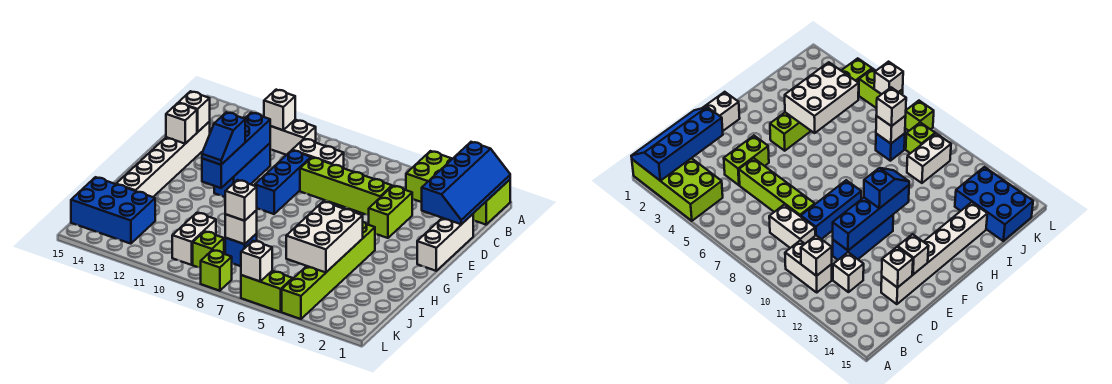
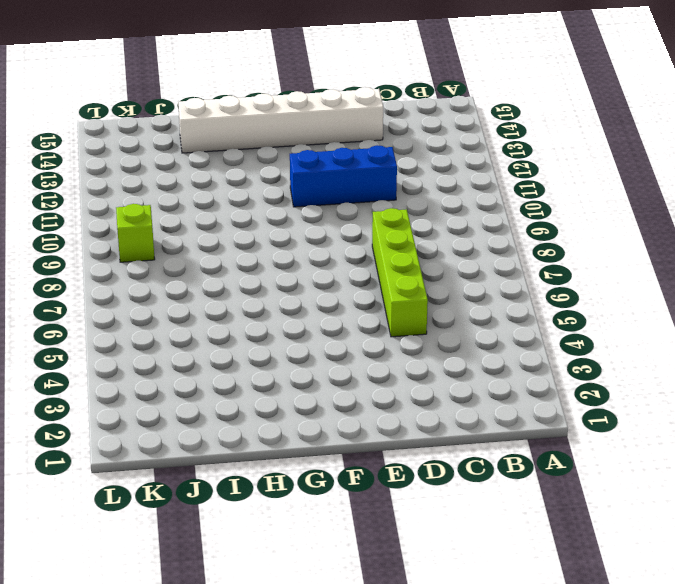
none -> lime brick A1:B4 level 1
none -> white brick B10:B11 level 1
none -> white brick C8:C9 level 1

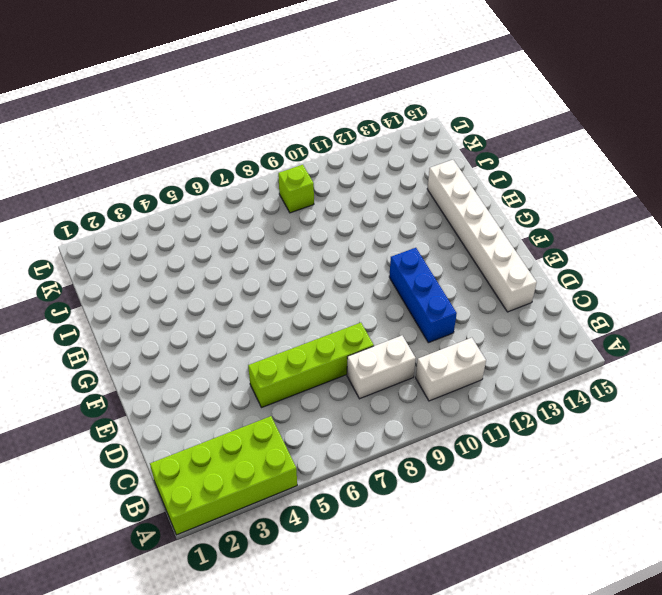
none -> white brick C12 level 1
none -> white brick D1:F1 level 1
none -> lime brick D4:E4 level 1

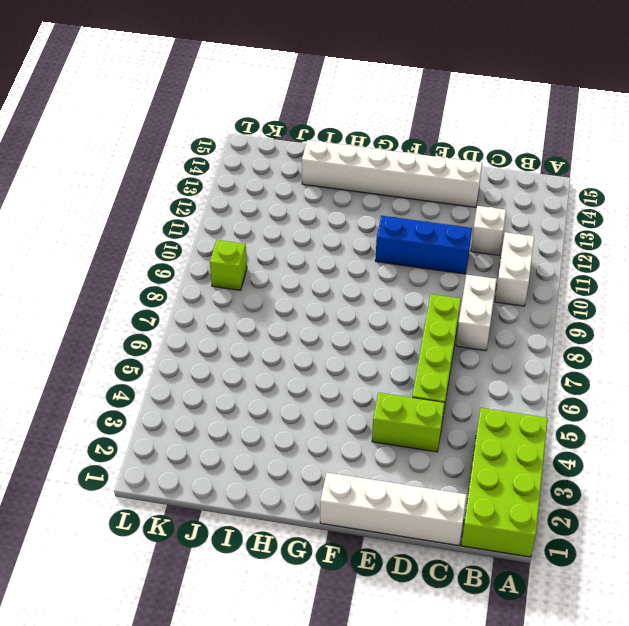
white brick C1:F1 level 1 -> white brick D1:F1 level 1
none -> blue brick D9:F9 level 1
none -> lime brick G4:L4 level 1
none -> blue brick J8 level 1

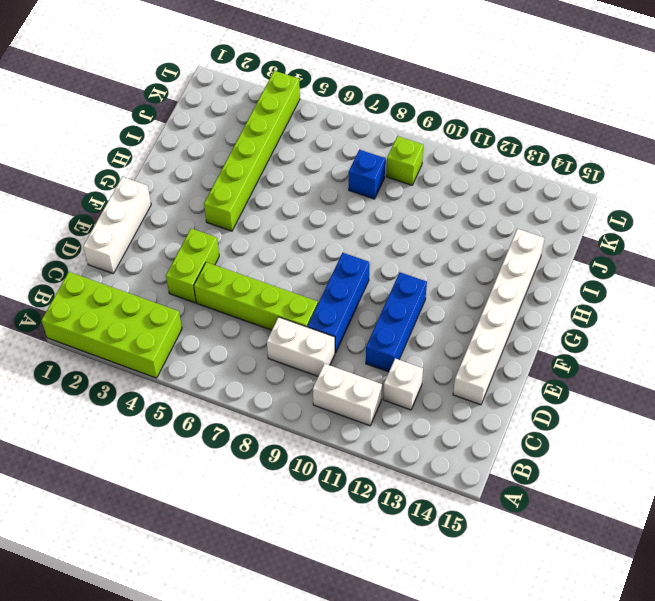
none -> white brick J10:K10 level 1
none -> blue brick J13:K15 level 1
none -> lime brick L5:L6 level 1

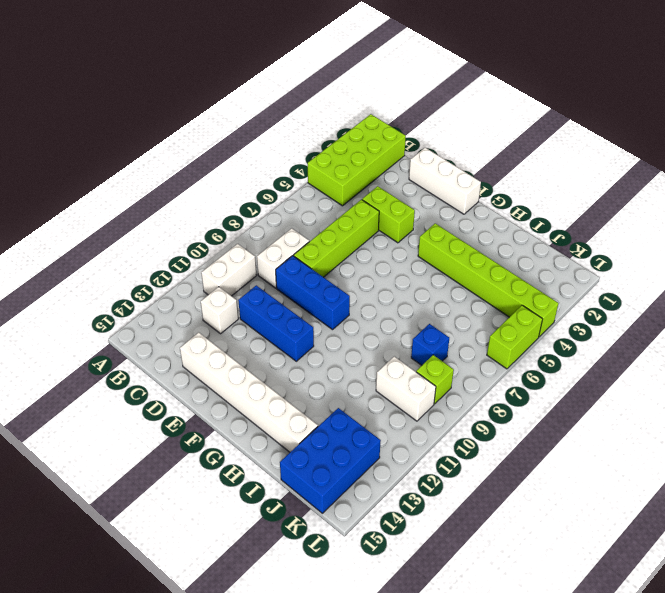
none -> lime brick L8 level 1
none -> blue slope A1:D2 level 2 top 2
none -> white brick B11 level 2

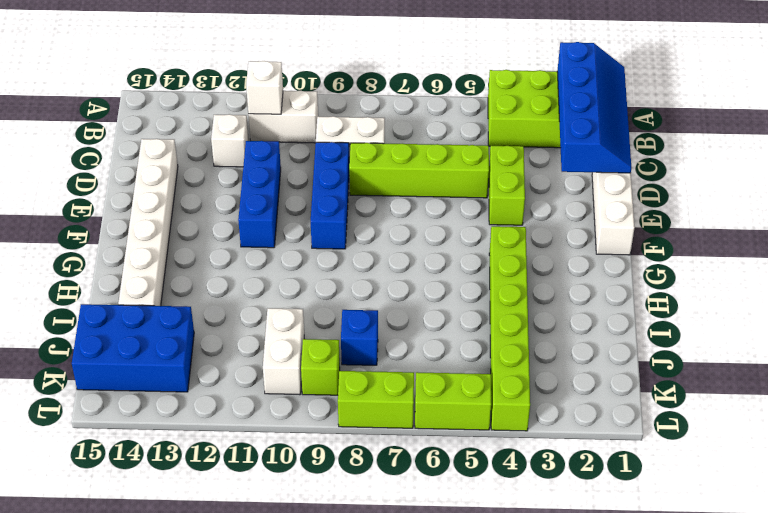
lime brick L7:L8 level 1 -> lime brick L8 level 1
none -> blue brick D11:G11 level 2
none -> white brick D14 level 2
none -> white brick E14 level 2

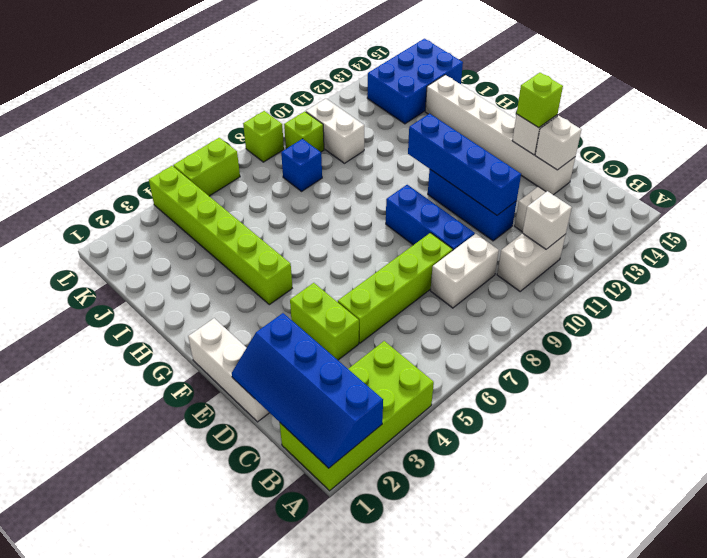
lime brick E14 level 3 -> none
none -> white brick H4:J5 level 2
none -> white brick J8 level 2
none -> white brick L6 level 2

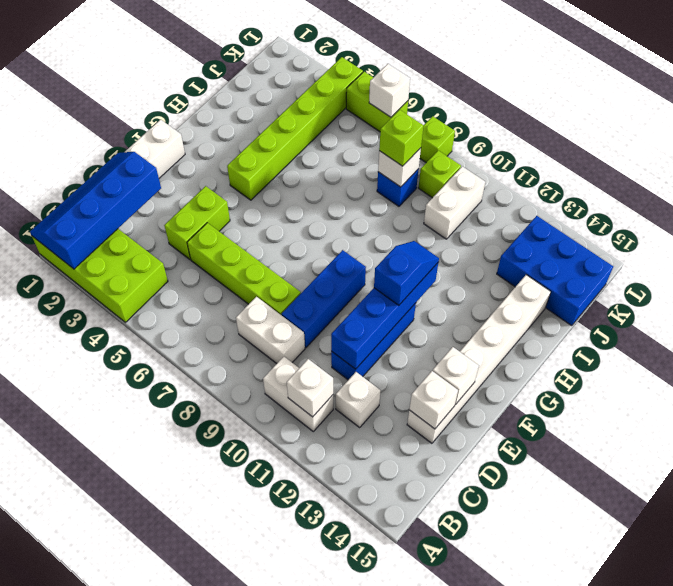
lime brick J8 level 3 -> white brick J8 level 3
none -> white brick H4:J5 level 2

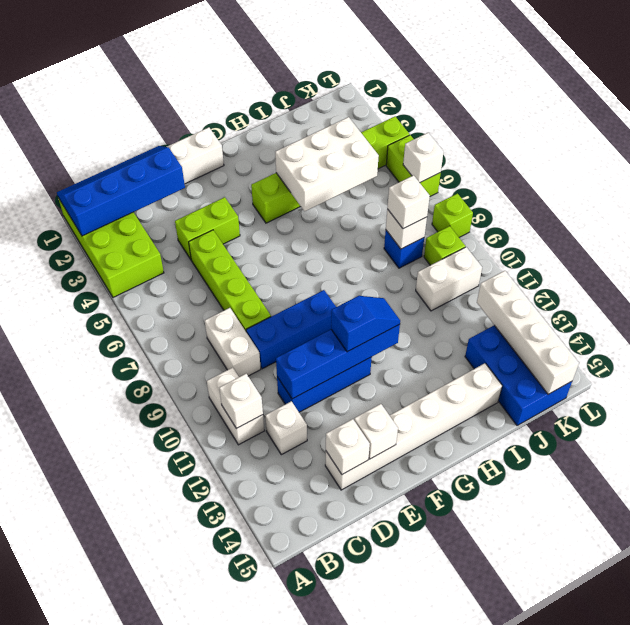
white brick K12:K15 level 2 -> none

